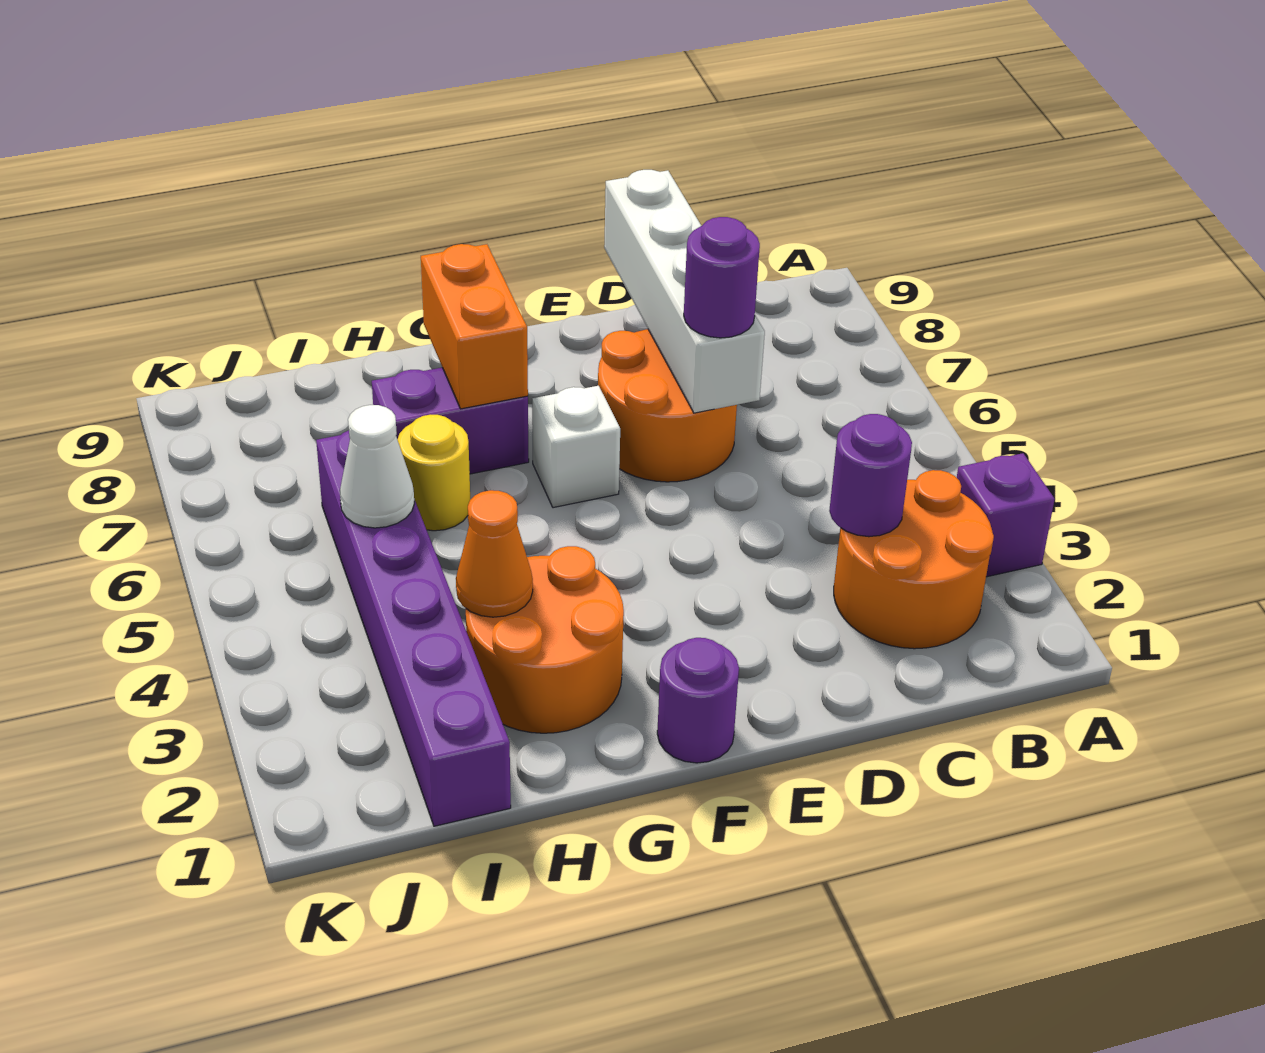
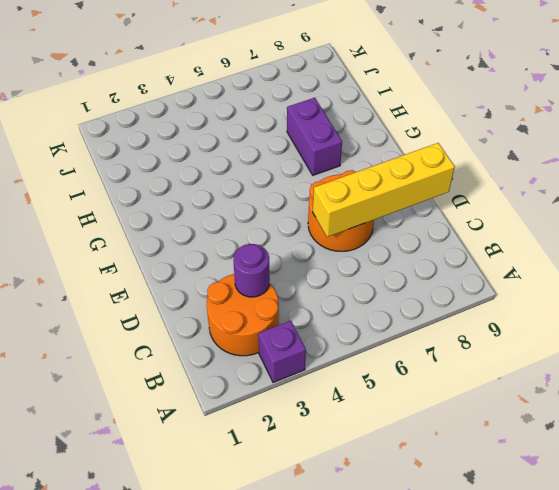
yellow brick D6:D9 level 2 -> white brick D6:D9 level 2
none -> purple round brick F1 level 1
none -> white brick F6 level 1
none -> orange round brick G2:H3 level 1

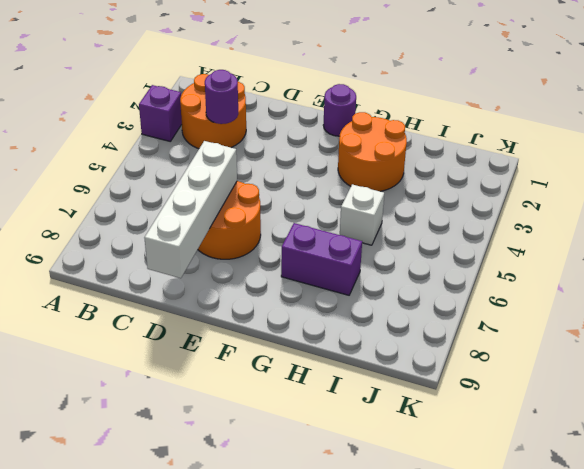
white brick H5 level 1 -> white brick F6 level 1
none -> yellow round brick H6 level 1
none -> purple brick I1:I6 level 1
none -> orange brick G7:G8 level 2

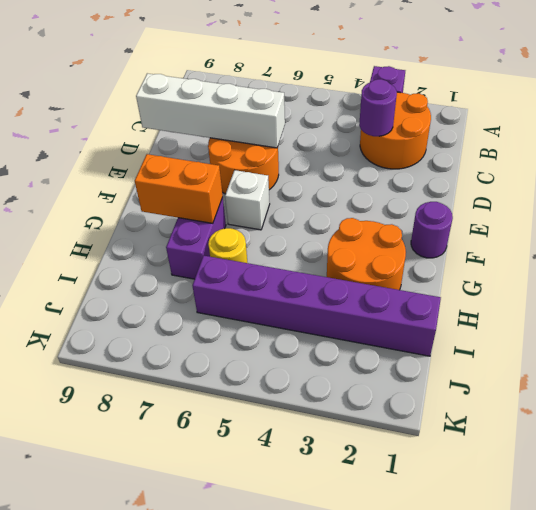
none -> orange cone H3 level 2
none -> white cone I5 level 2
none -> purple round brick D6 level 3

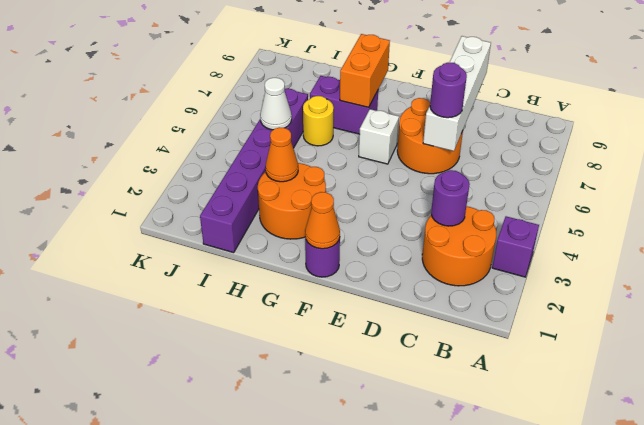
orange cone F1 level 2 -> none

